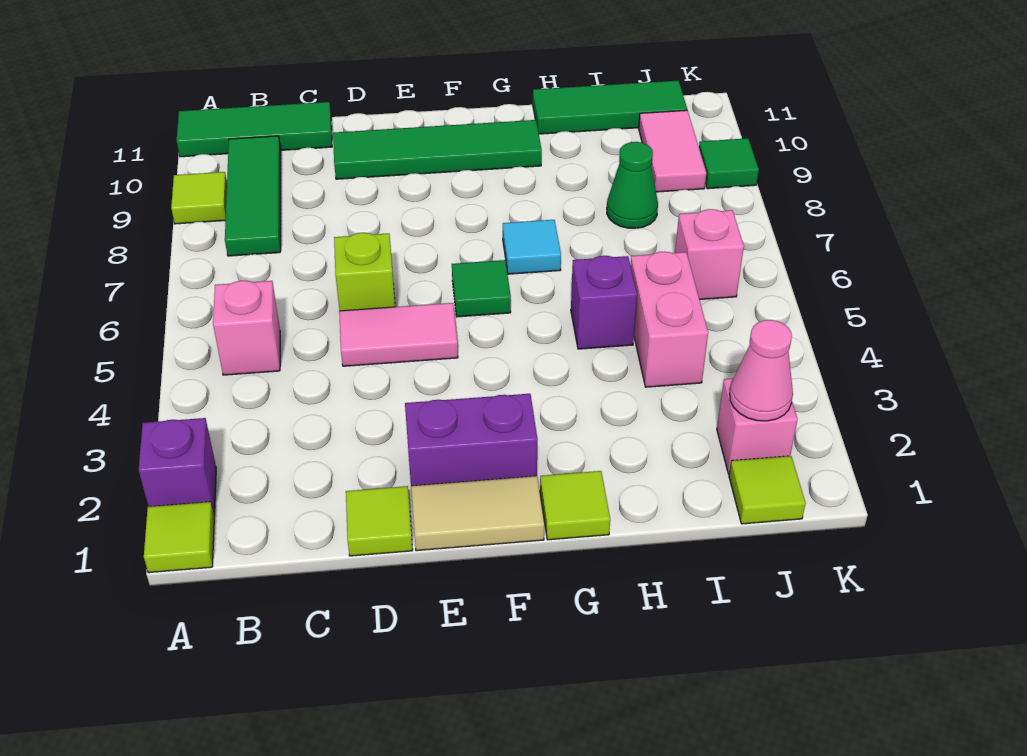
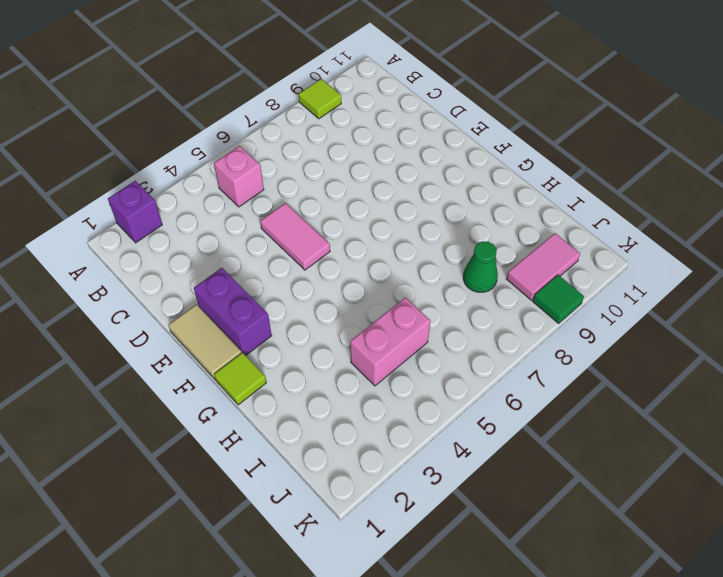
none -> lime tile A1 level 1
none -> green tile A11:C11 level 1
none -> green tile B8:B10 level 1

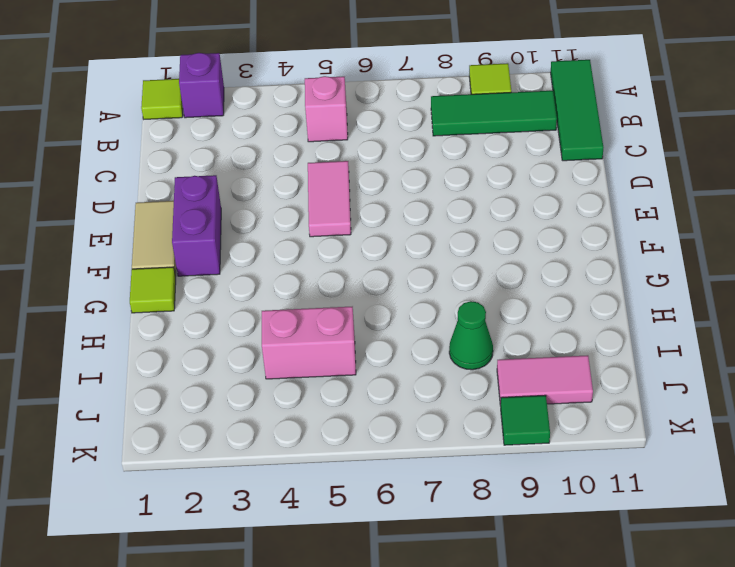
none -> lime tile D1 level 1
none -> lime brick D6 level 1
none -> green tile D10:G10 level 1

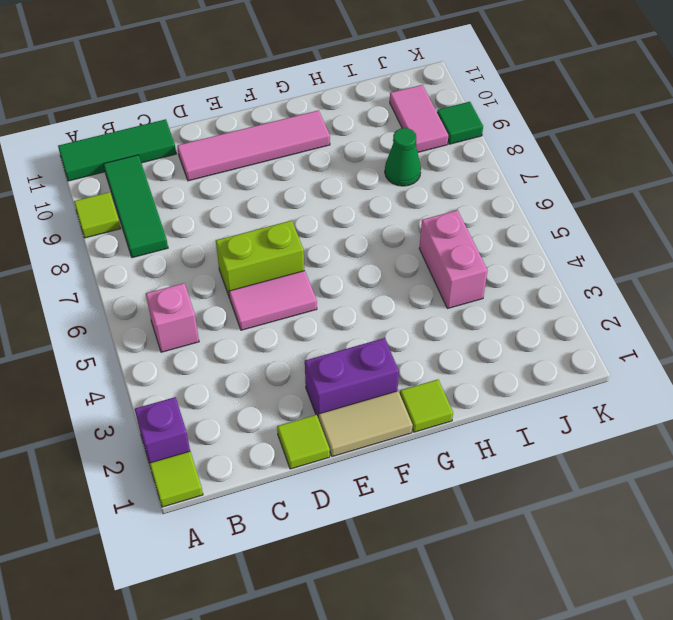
lime brick D6:E6 level 1 -> lime brick D6 level 1
pink tile D10:G10 level 1 -> green tile D10:G10 level 1
none -> green tile F6 level 1
none -> cyan tile G7 level 1
none -> purple brick H5 level 1

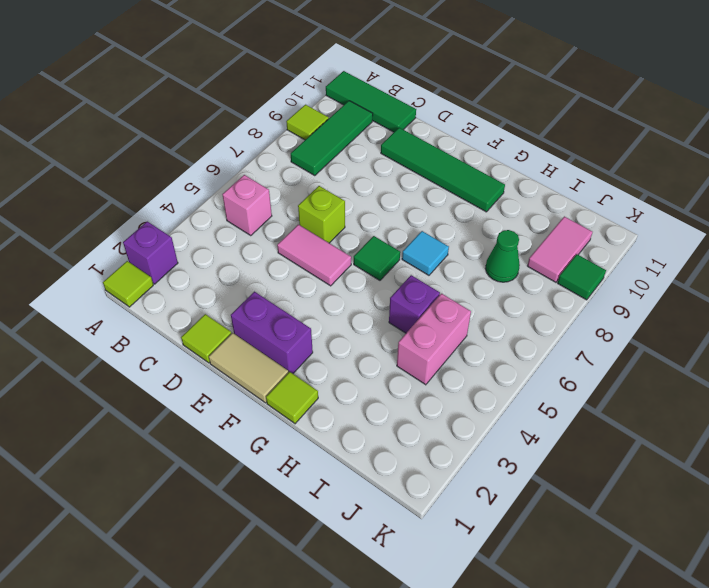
none -> green tile H11:J11 level 1
none -> lime tile J1 level 1
none -> pink brick J2 level 1

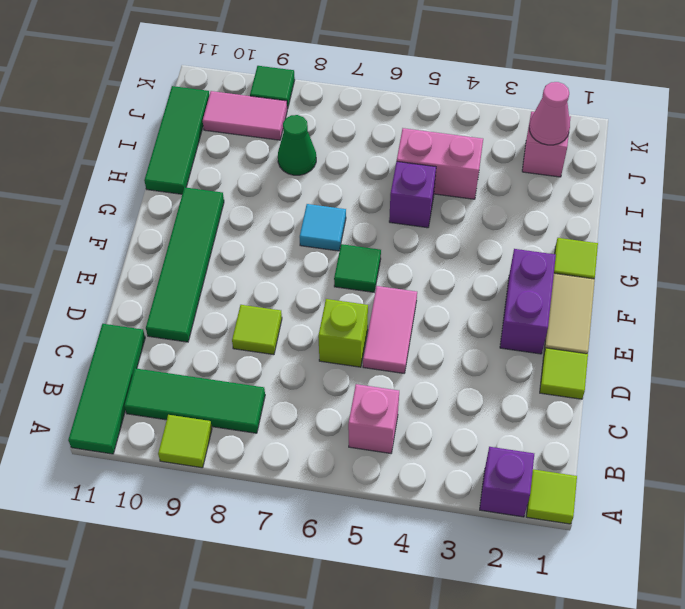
lime tile D8 level 1 -> lime tile J1 level 1
none -> pink brick J6 level 1

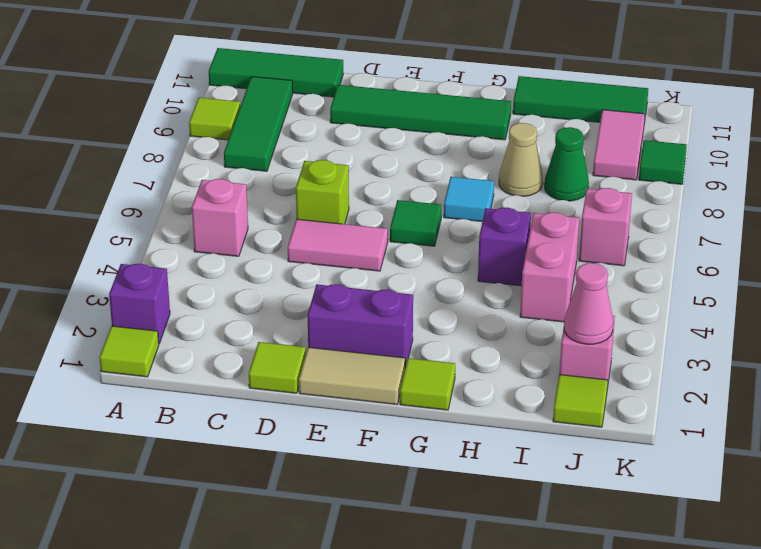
tan cone H8 level 1 -> none

